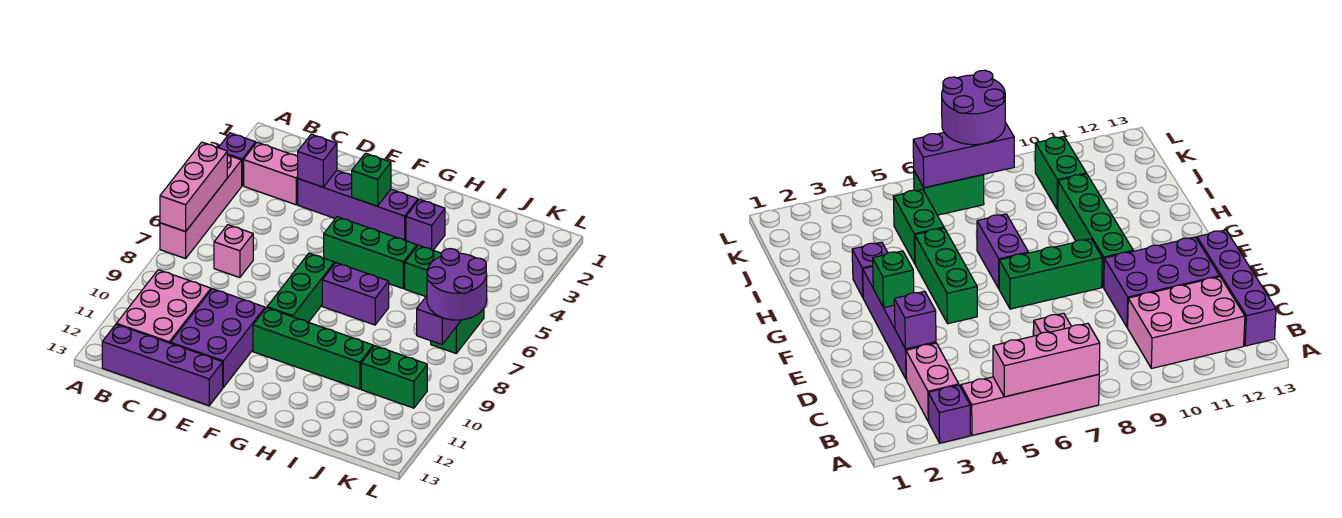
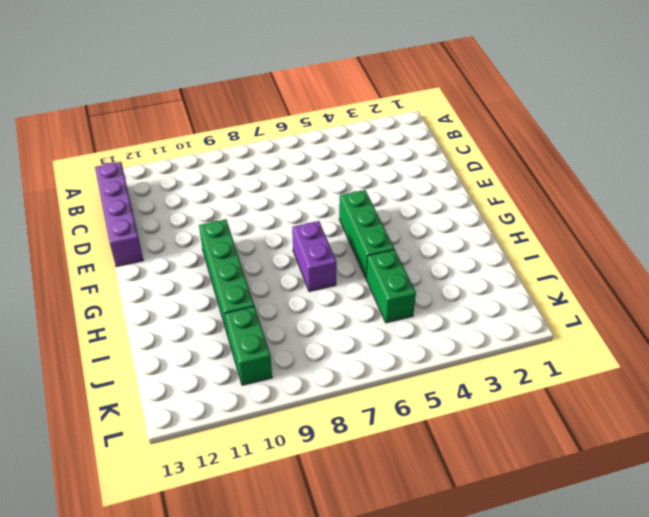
none -> purple brick A3 level 1
none -> pink brick A4:A7 level 1
none -> pink brick B3:C3 level 1

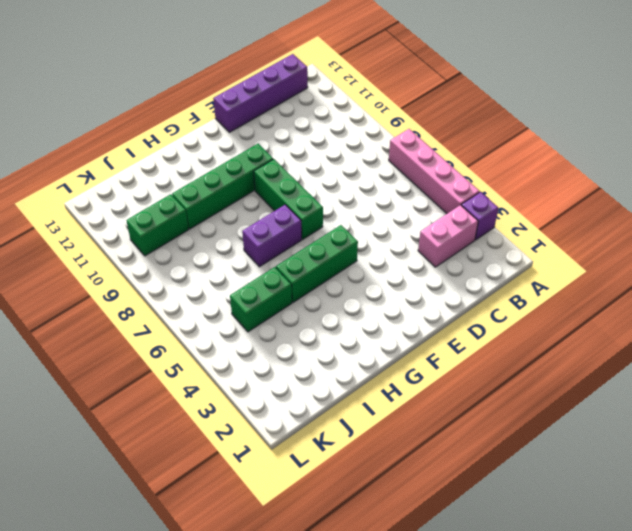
none -> pink brick B10:C12 level 1
none -> pink brick C7 level 1
none -> purple brick D3:G3 level 1

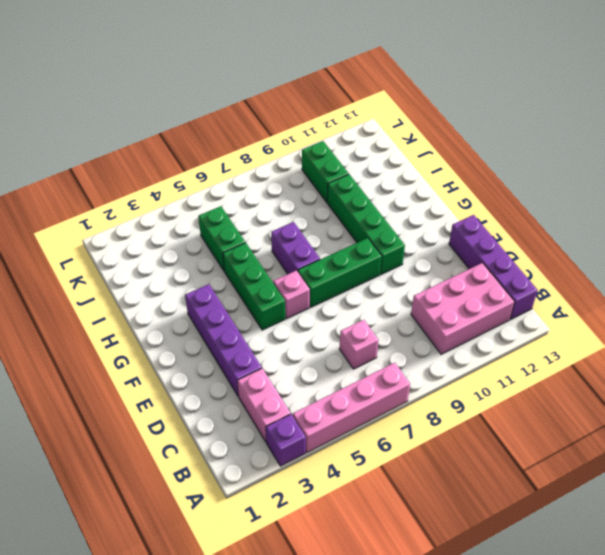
pink brick F6 level 1 -> none
none -> purple brick D10:E12 level 1
none -> purple brick H3 level 1
none -> green brick K6:K7 level 1

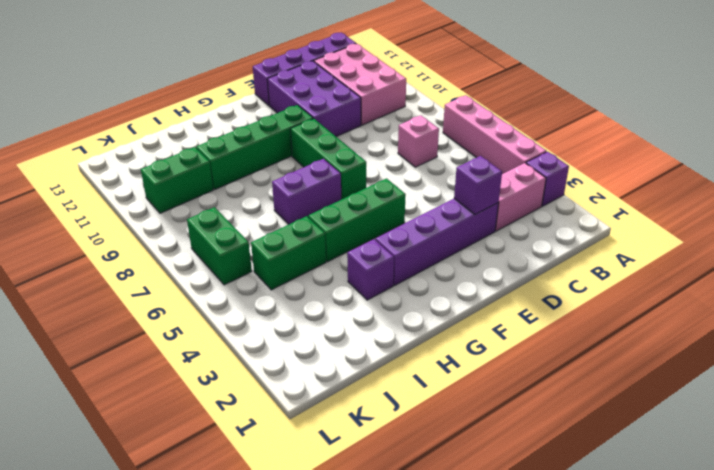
none -> pink brick A5:A7 level 2
none -> green brick F3 level 2
none -> purple brick K6:K8 level 2

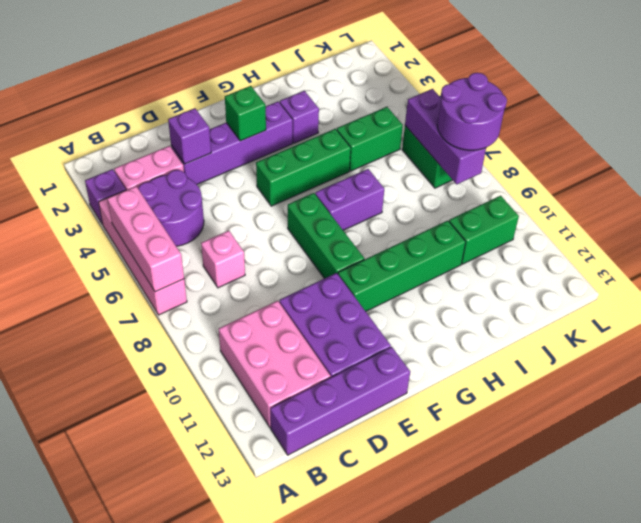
purple round brick B4:C5 level 1 -> none

